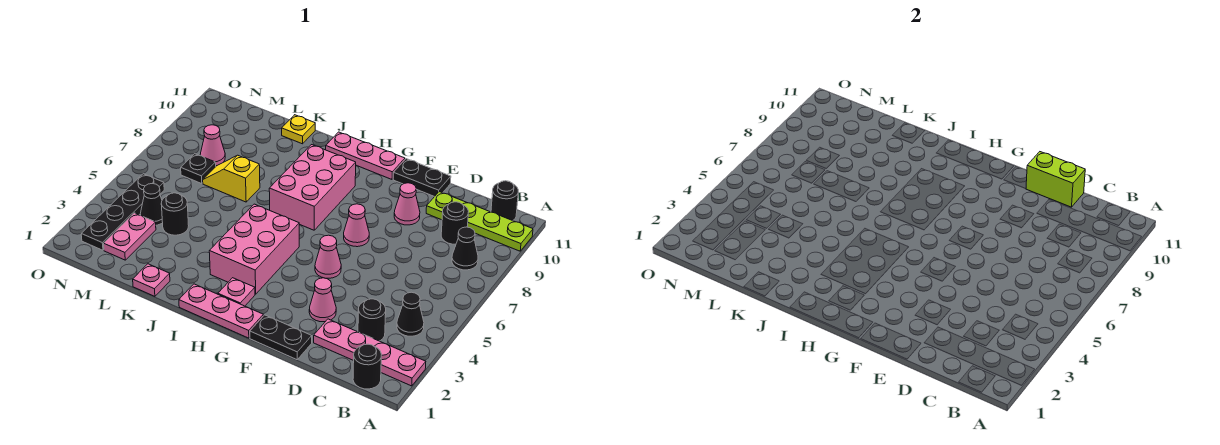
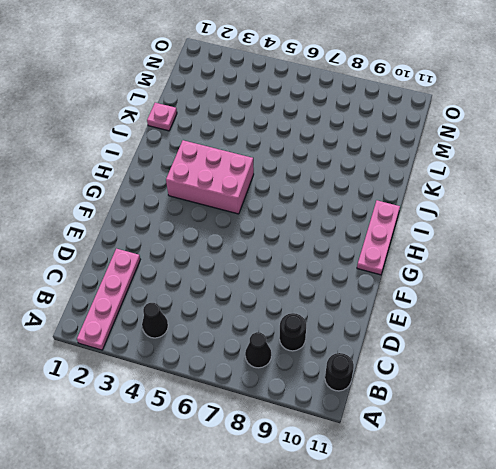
none -> lime plate A10:D10 level 1
none -> black round brick B1 level 1
none -> black round brick C3 level 1

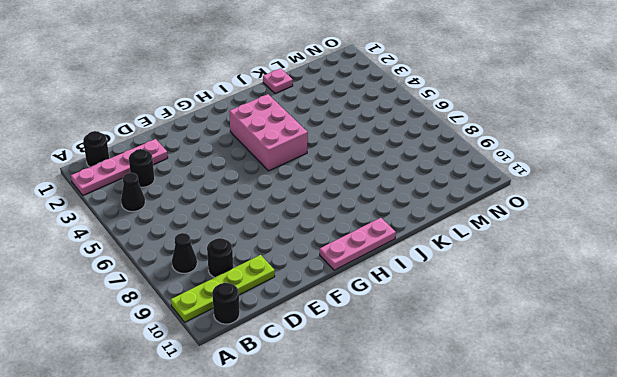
none -> black plate E1:F1 level 1
none -> pink cone E3 level 1
none -> pink cone E9 level 1

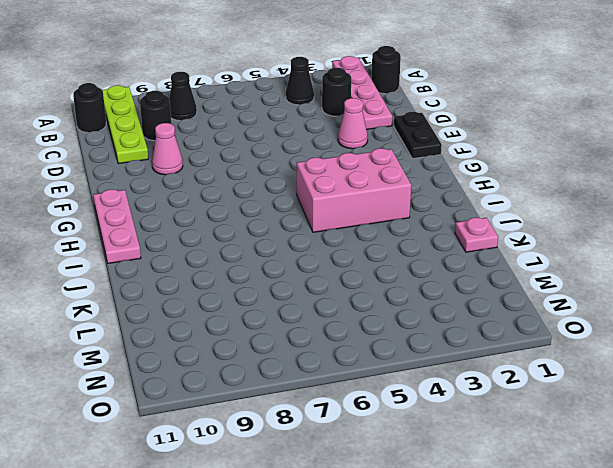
none -> black plate E11:F11 level 1
none -> pink cone F5 level 1
none -> pink cone F7 level 1

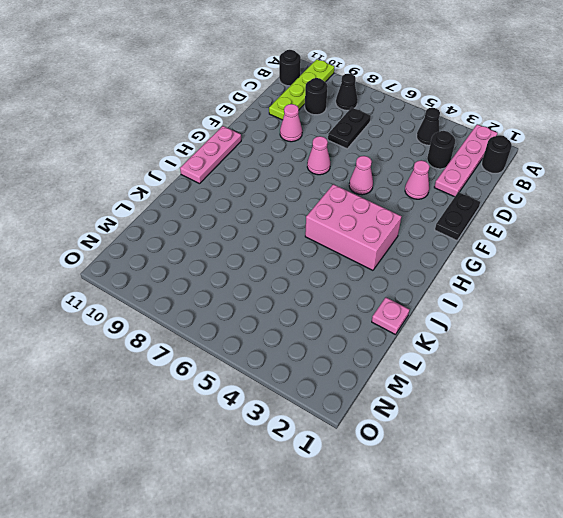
black plate C7:D7 level 1 -> black plate E11:F11 level 1
none -> pink plate G1:I1 level 1
none -> pink plate H2 level 1
none -> pink brick H7:I9 level 1

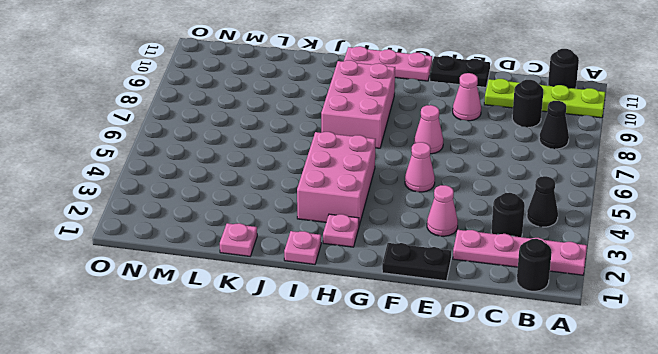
pink plate I1 level 1 -> pink plate G1:I1 level 1
none -> yellow slope K7:L7 level 1 top K
none -> yellow plate K11 level 1
none -> black round brick L4 level 1

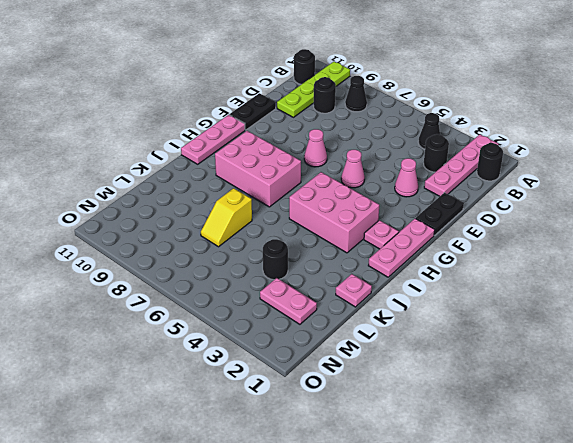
none -> pink cone E9 level 1
none -> yellow plate K11 level 1
none -> black cone M4 level 1

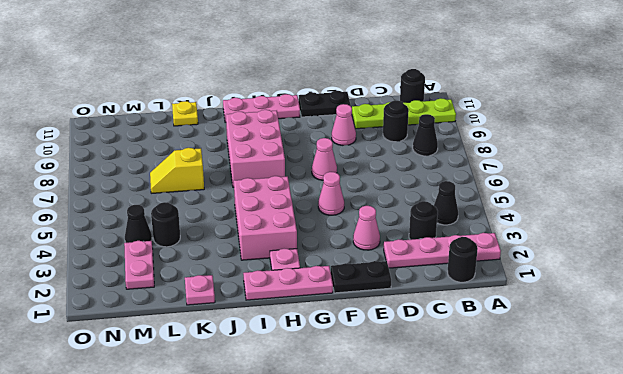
none -> black plate M7 level 1
none -> pink cone M8 level 1
none -> black plate N2:N5 level 1

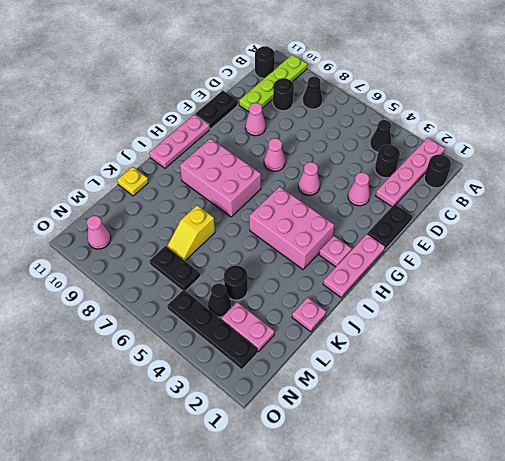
black plate M6:M7 level 1 -> black plate M7 level 1
pink cone N10 level 1 -> pink cone M8 level 1
none -> lime brick D11:E11 level 2

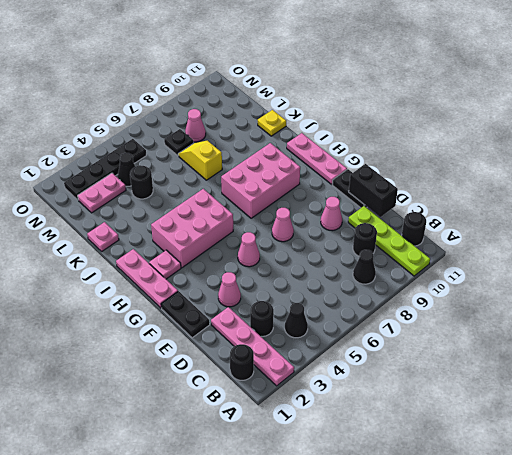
black brick D11:E11 level 2 -> lime brick D11:E11 level 2

